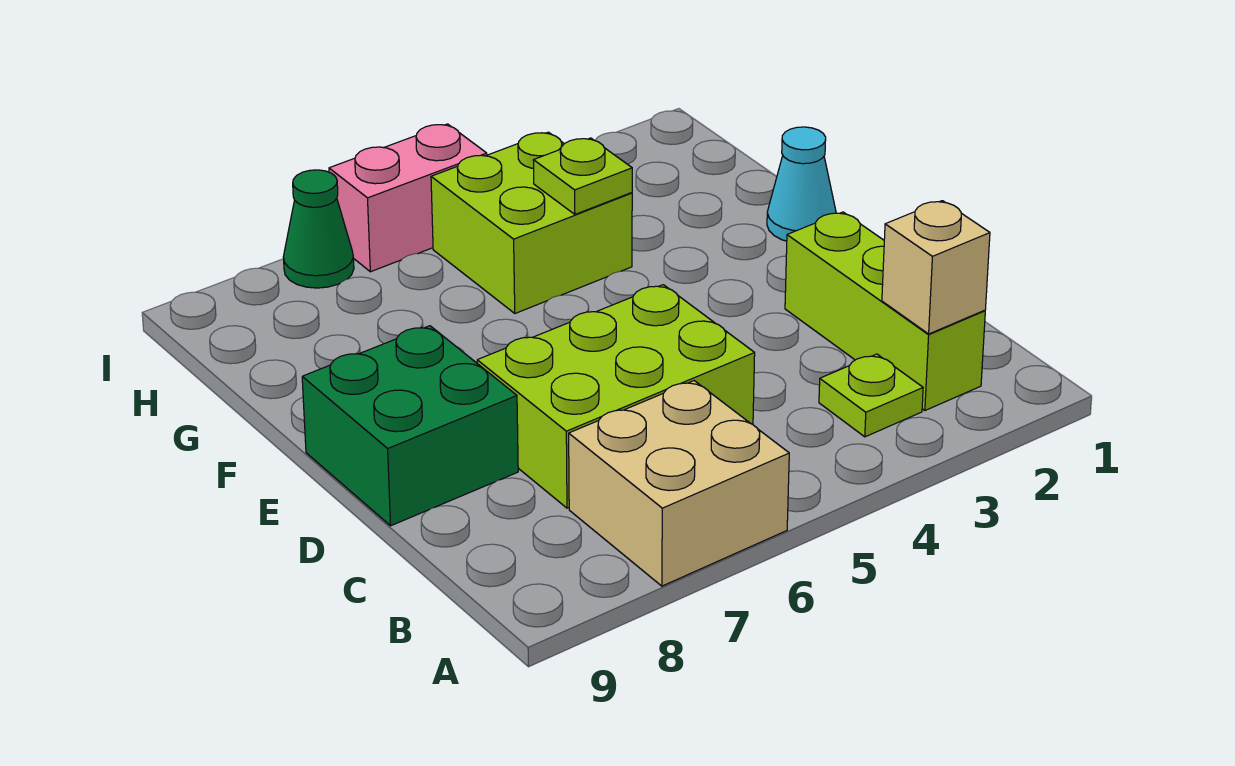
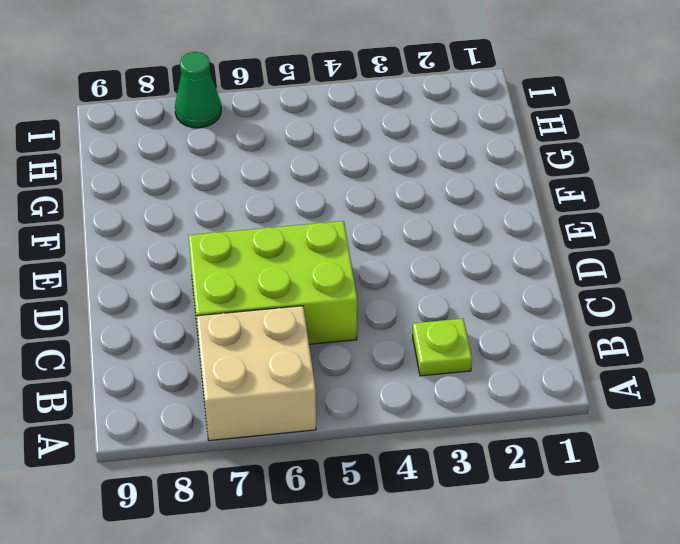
none -> lime brick B2:D2 level 1
none -> green brick D8:E9 level 1

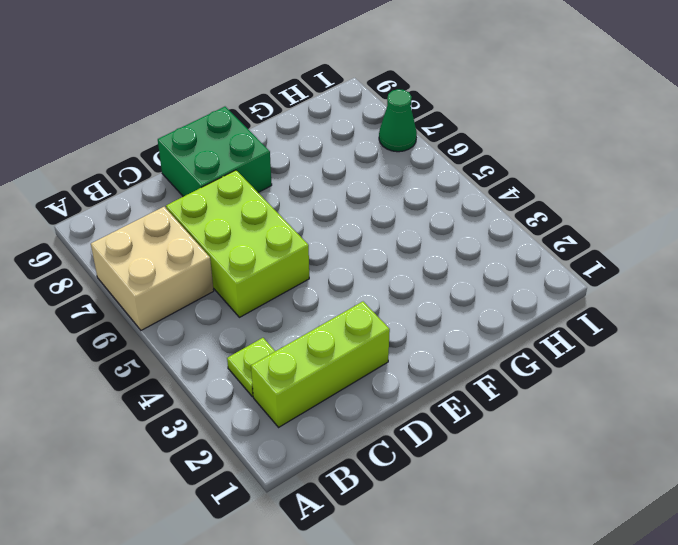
none -> cyan cone F1 level 1
none -> lime brick G4:H5 level 1

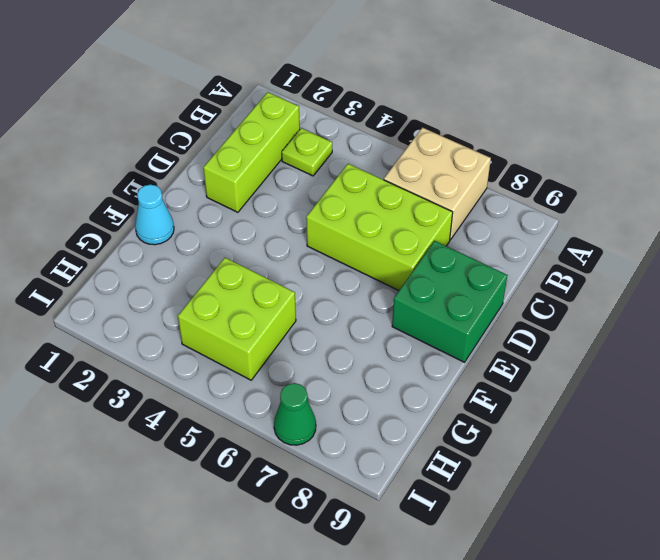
none -> pink brick I5:I6 level 1
none -> tan brick B2 level 2

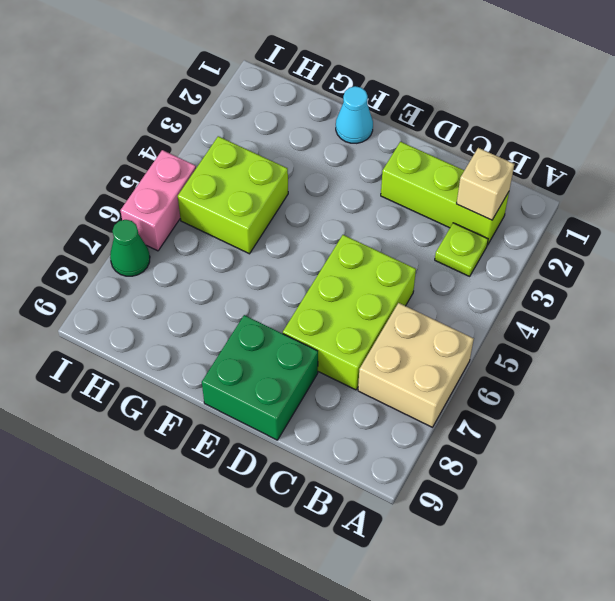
none -> lime plate G4 level 2

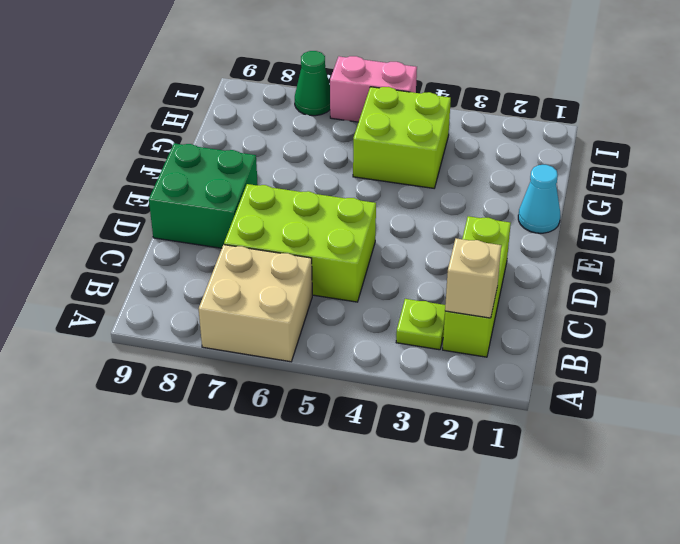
none -> lime plate G4 level 2

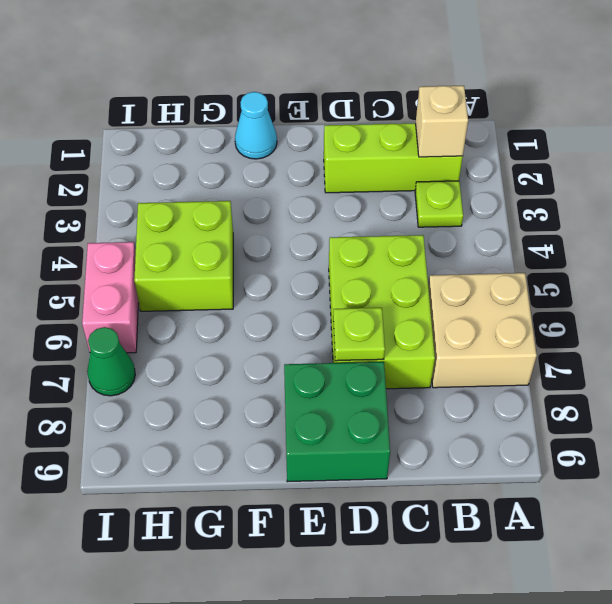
lime plate D7 level 2 -> lime plate G4 level 2

